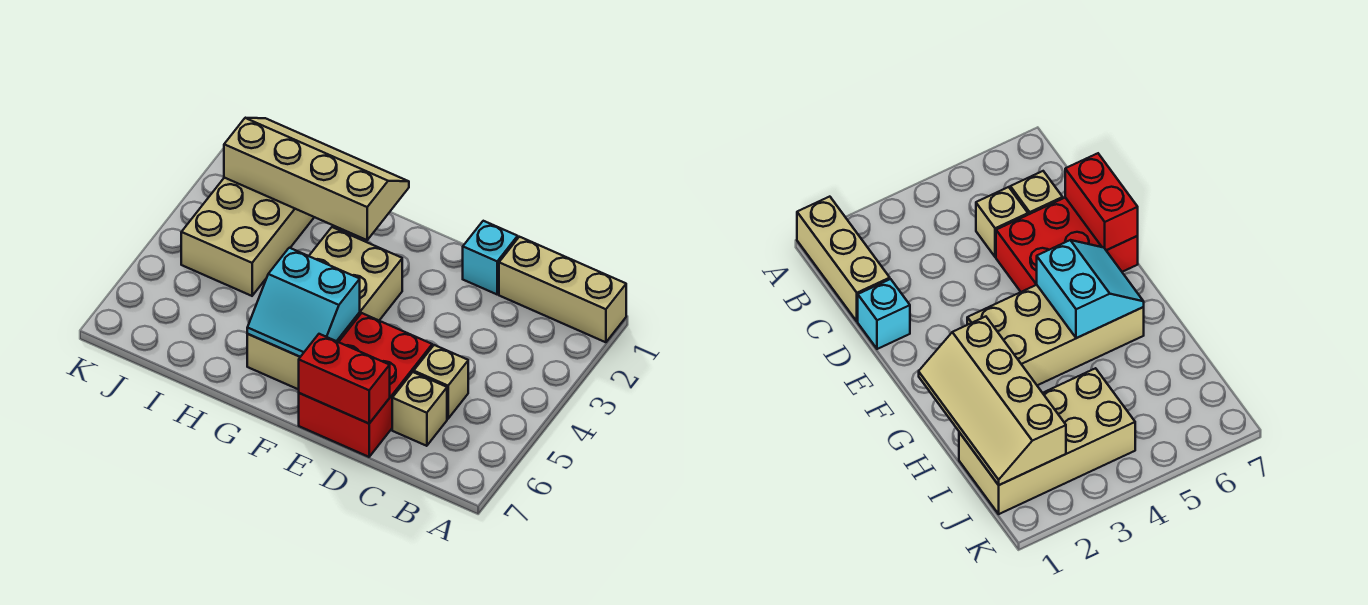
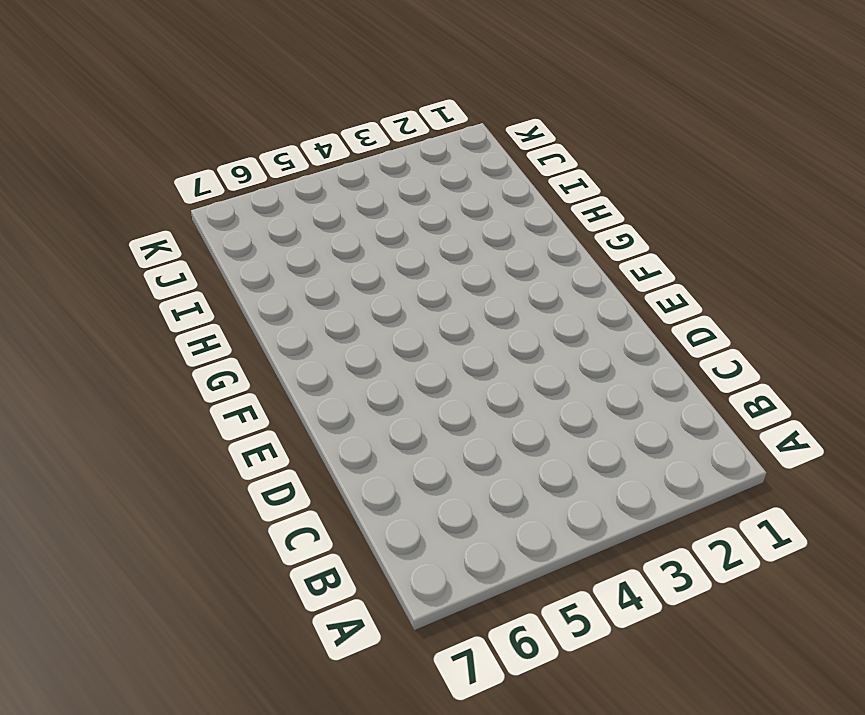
none -> tan brick A1:C1 level 1
none -> tan brick C5 level 1

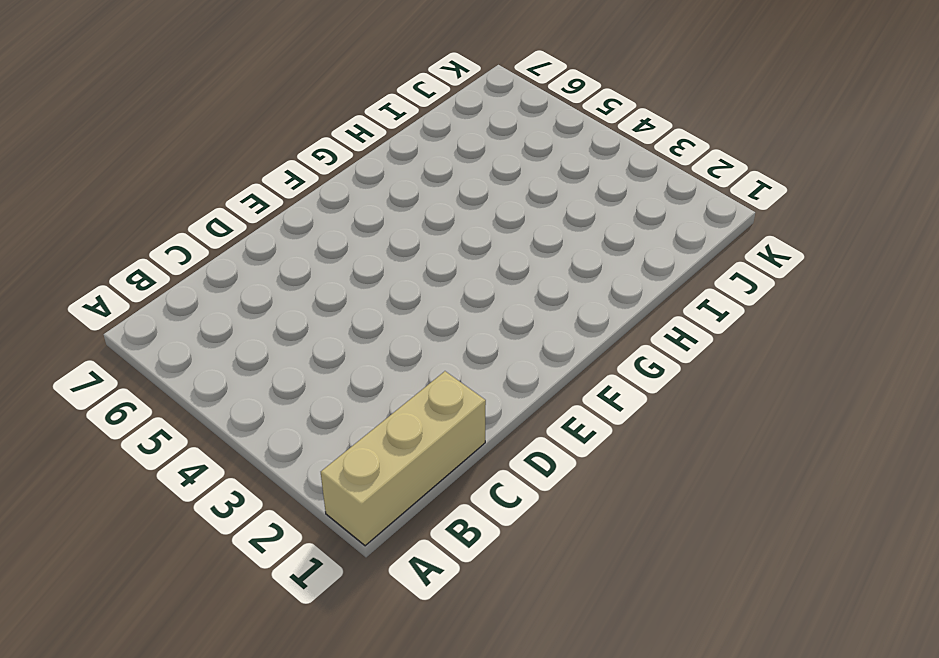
none -> tan brick C5 level 1
none -> tan brick C6 level 1

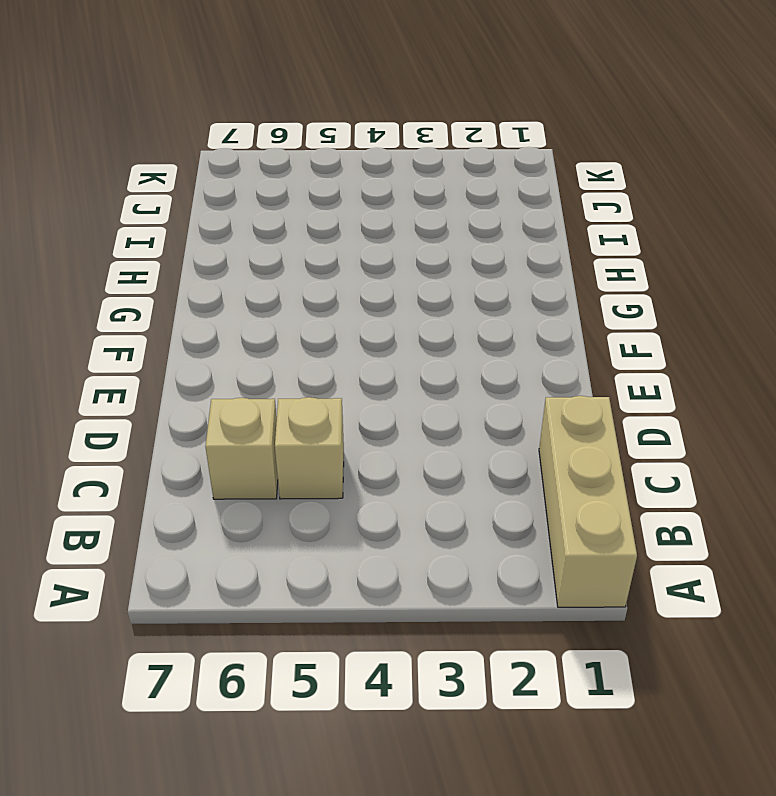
none -> cyan brick D1 level 1
none -> red brick D5:E7 level 1

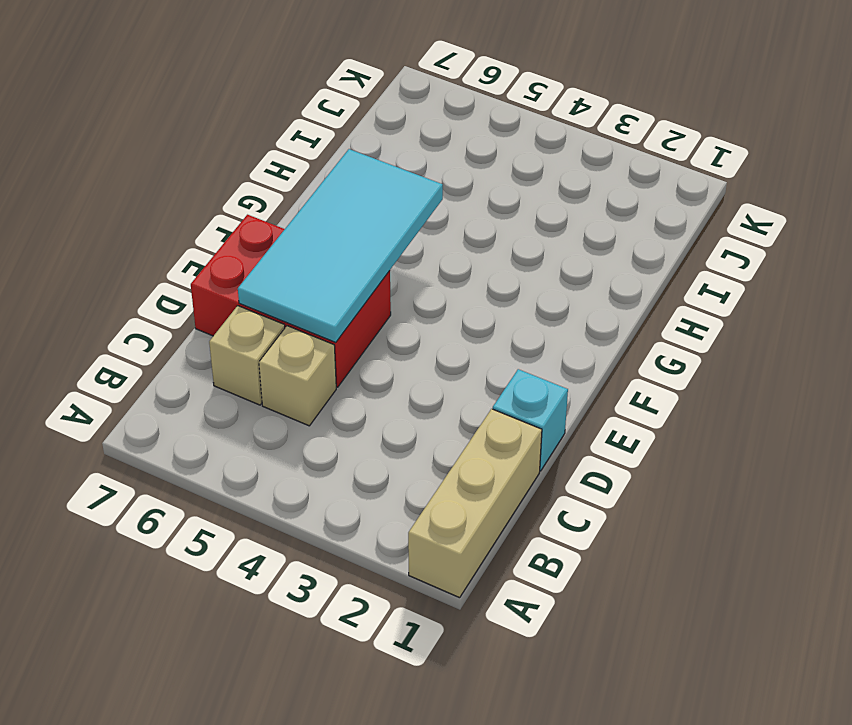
cyan tile D5:G6 level 2 -> cyan slope F5:G6 level 2 top 5
none -> tan brick F3:G6 level 1
none -> tan brick I1:J4 level 1

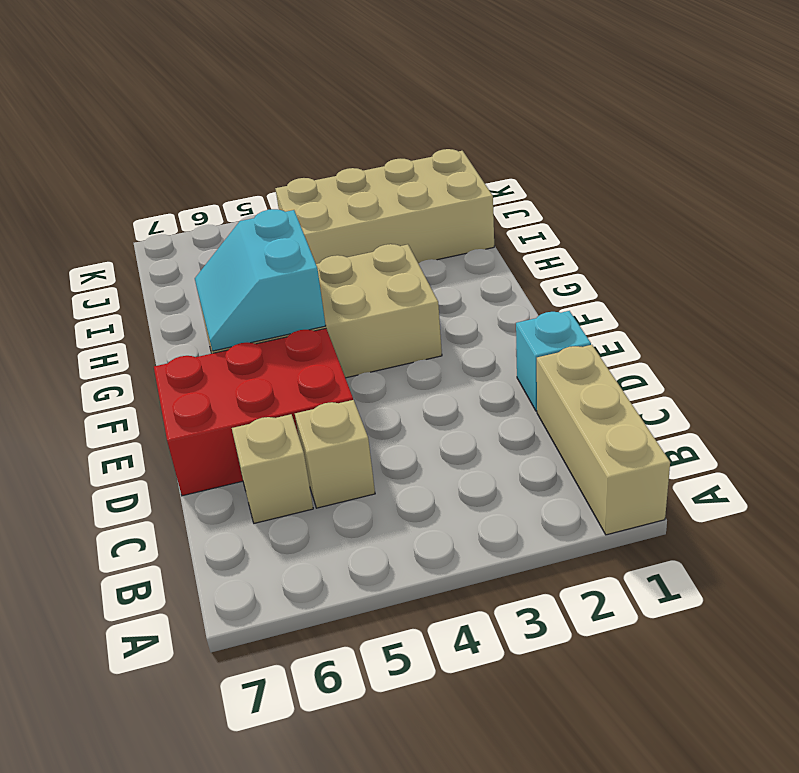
none -> red brick D7:E7 level 2
none -> tan slope G1:J2 level 2 top 2

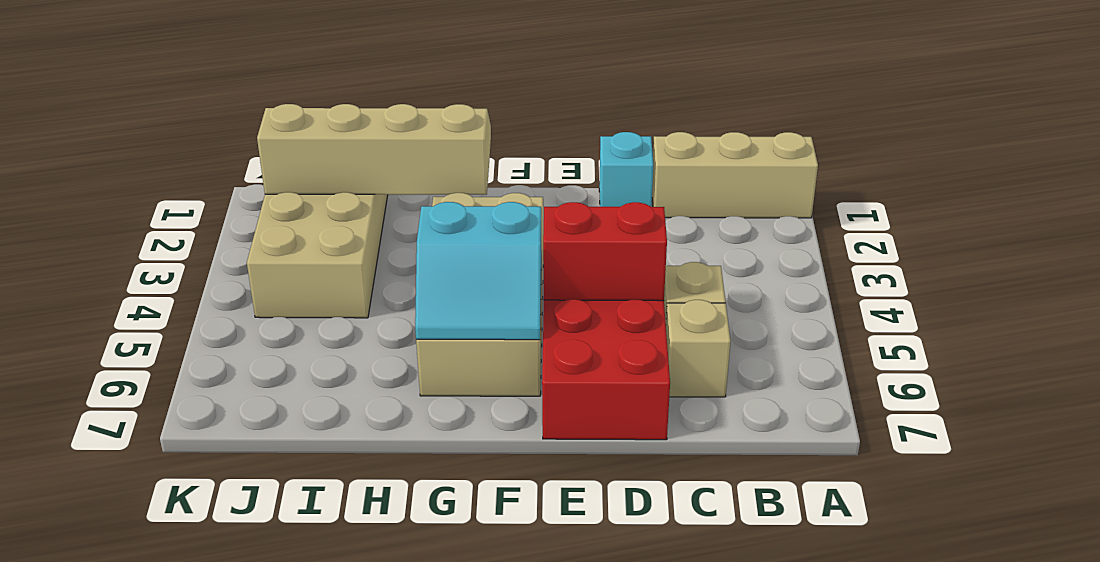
red brick D5:E5 level 2 -> red brick D7:E7 level 2

